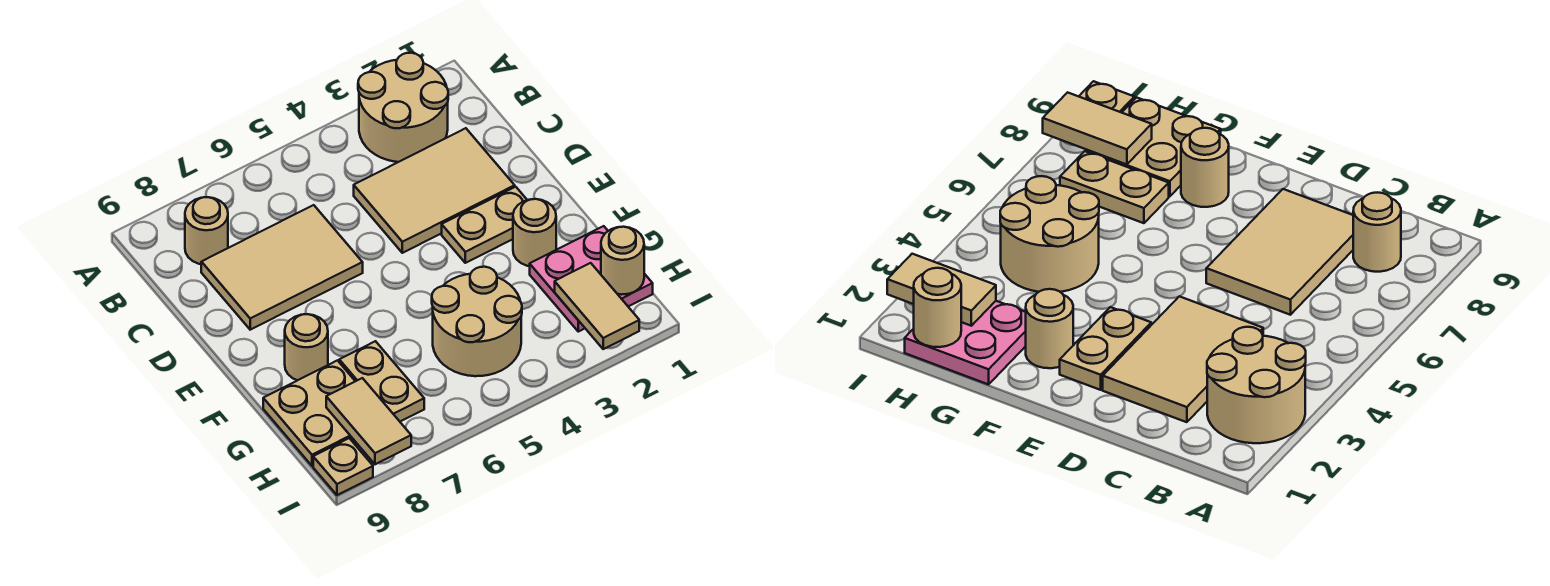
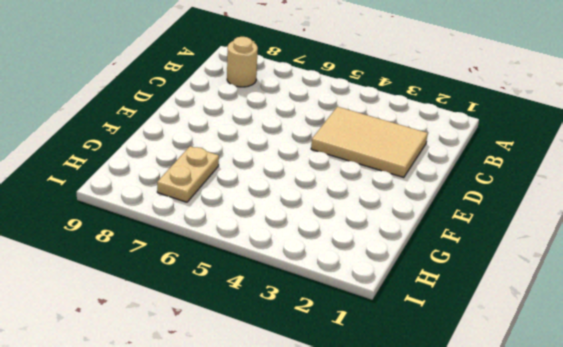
none -> tan round brick A2:B3 level 1
none -> tan tile C6:D8 level 1
none -> tan plate E2:E3 level 1

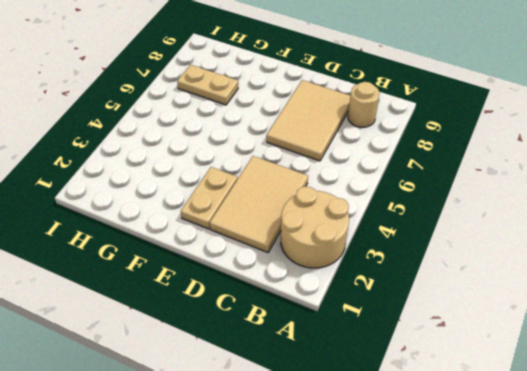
none -> tan round brick F2 level 1
none -> tan round brick F8 level 1
none -> pink plate G1:H2 level 1

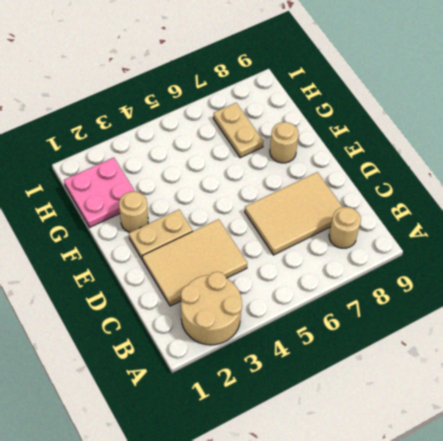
none -> tan round brick G4:H5 level 1
none -> tan plate G8:H9 level 1
none -> tan plate I9 level 1

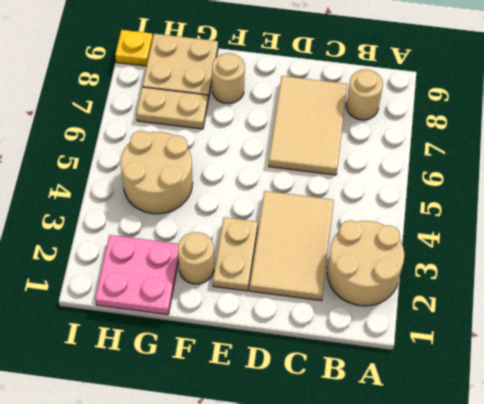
yellow plate I9 level 1 -> tan plate I9 level 1
none -> tan round brick H1 level 2
none -> tan tile H2:I2 level 2
none -> tan tile H8:I8 level 2

